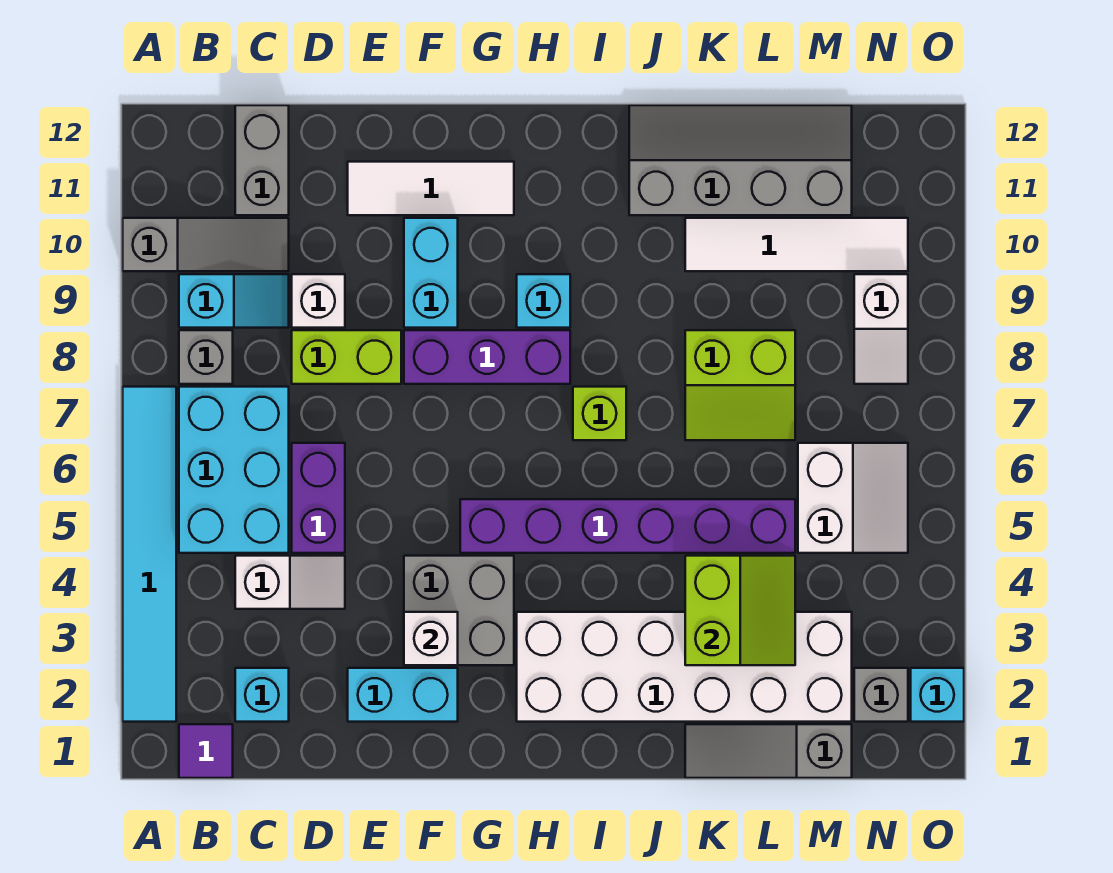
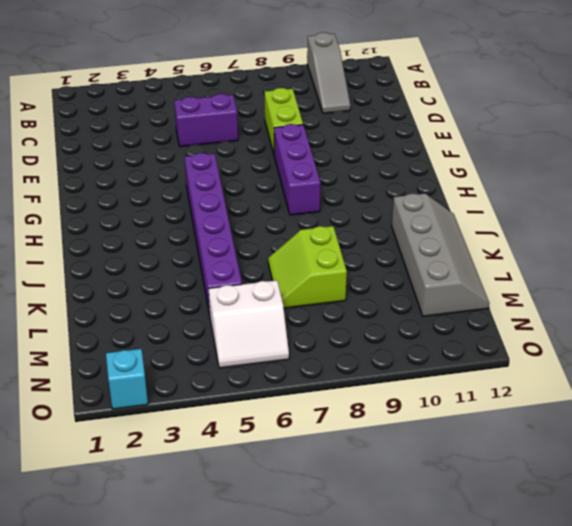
none -> cyan tile A2:A7 level 1
none -> purple tile B1 level 1
none -> cyan brick B5:C7 level 1
none -> grey brick B8 level 1

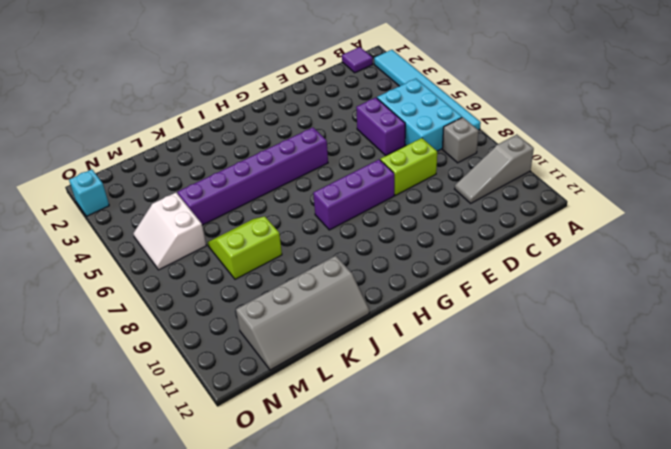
none -> cyan slope B9:C9 level 1 top B
none -> cyan brick C2 level 1
none -> white slope C4:D4 level 1 top C
none -> grey brick C11:C12 level 1

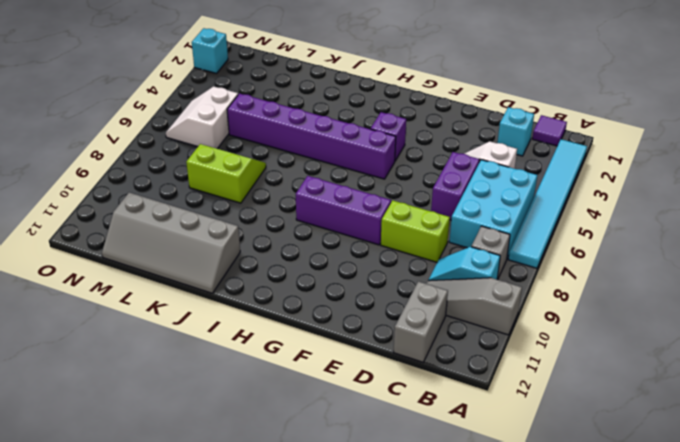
purple brick G4 level 1 -> grey brick F3:G4 level 1
none -> white brick D9 level 1
none -> cyan brick E2:F2 level 1
none -> white tile E11:G11 level 1
none -> cyan brick F9:F10 level 1

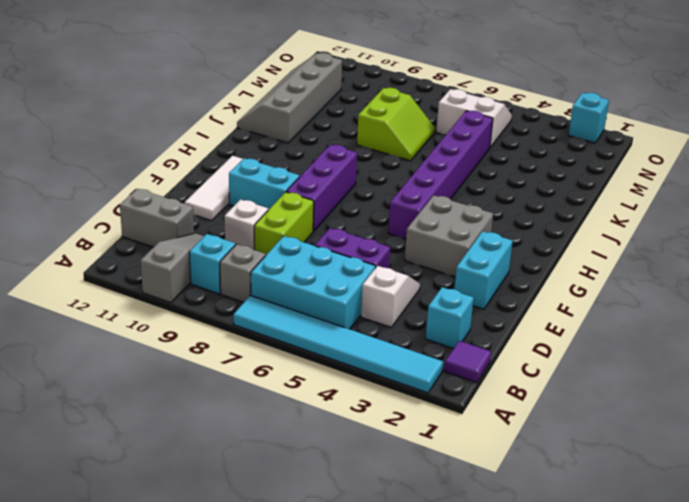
none -> white brick H2:M3 level 1
none -> cyan brick H9 level 1
none -> lime brick I7 level 1
none -> grey slope K1:M1 level 1 top M

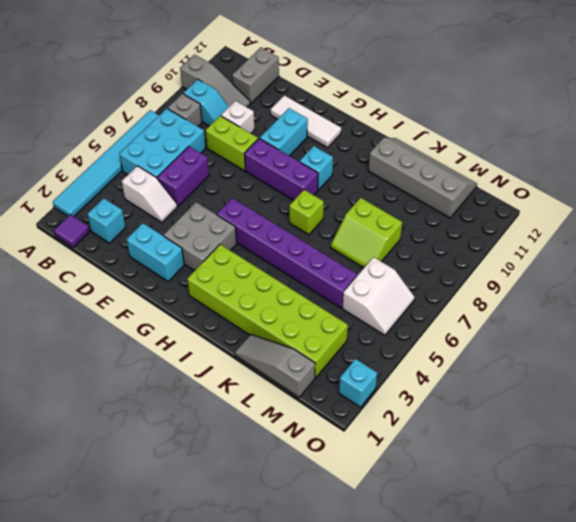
lime brick H2:M3 level 1 -> white brick H2:M3 level 1
none -> white tile K10:N10 level 1
none -> grey brick N2 level 1
none -> white slope N8:N9 level 1 top 9
none -> white brick F3 level 2

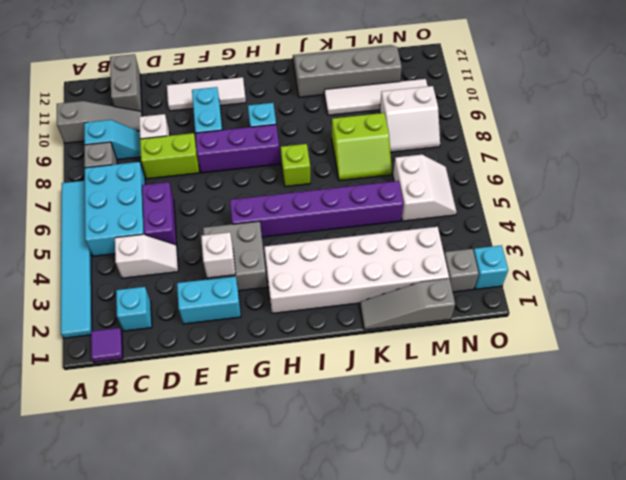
white slope M8:N9 level 1 top 9 -> white slope N8:N9 level 1 top 9
none -> lime slope K3:L4 level 2 top K

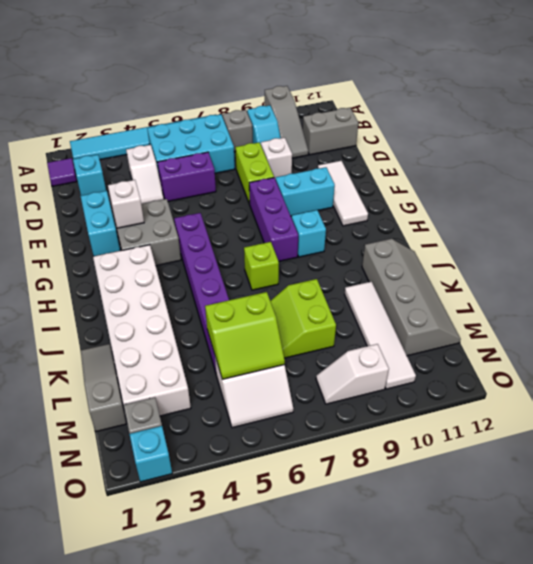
lime slope L5:M6 level 2 top L -> lime slope K3:L4 level 2 top K

